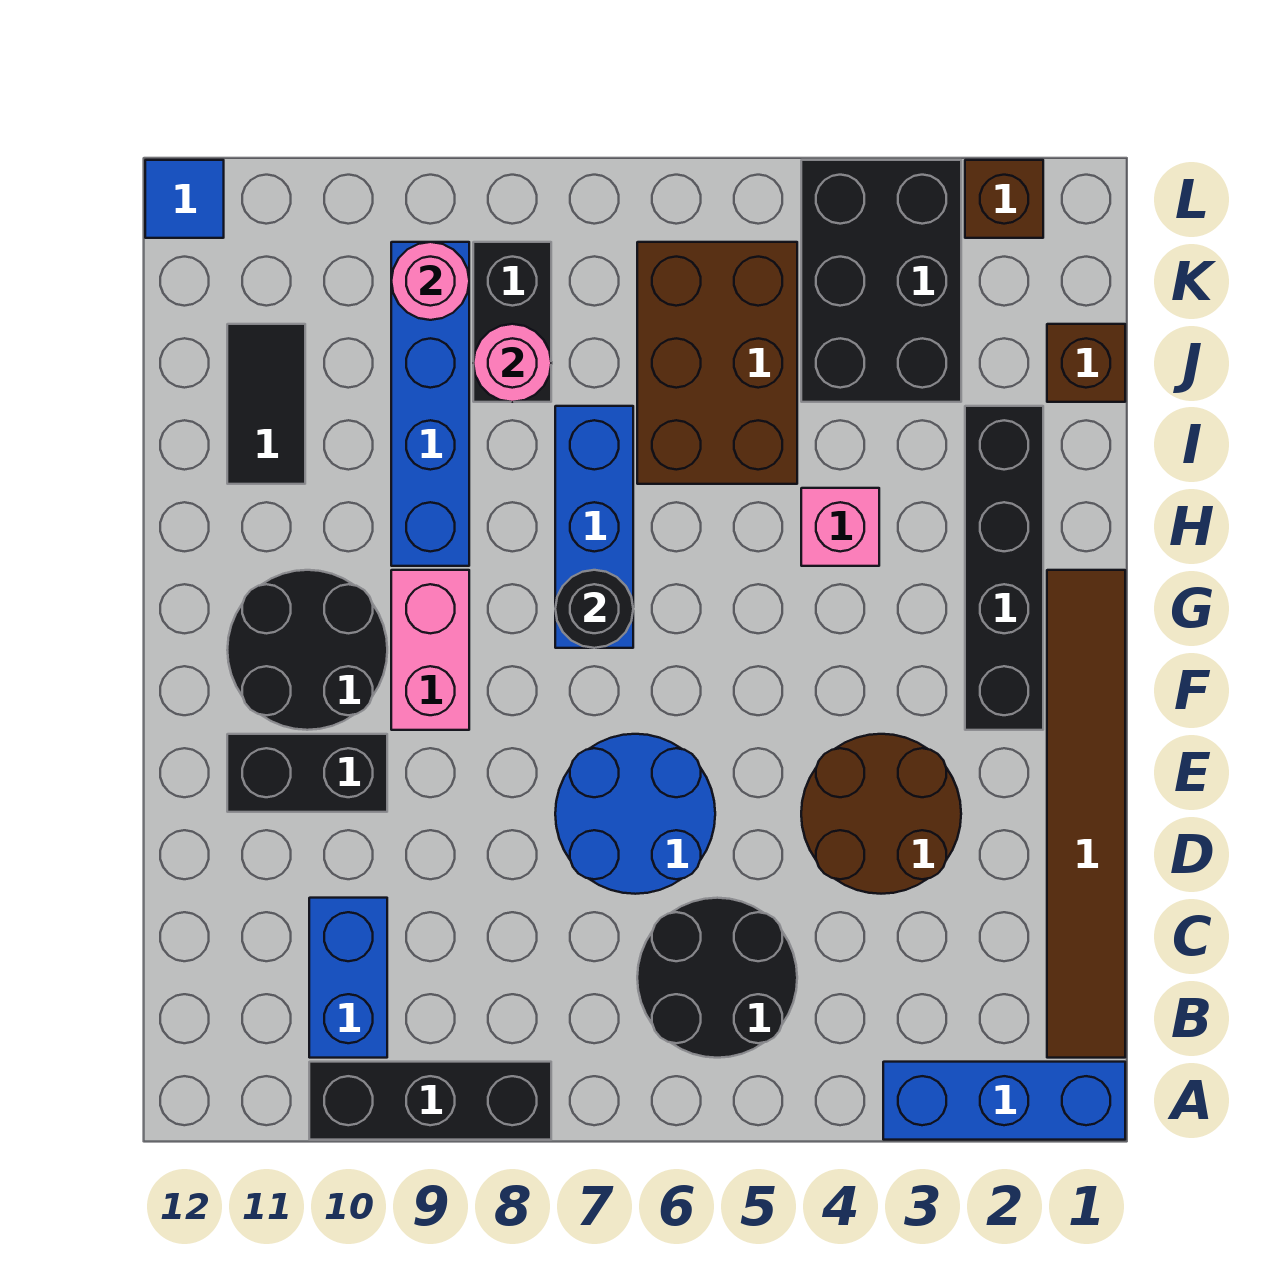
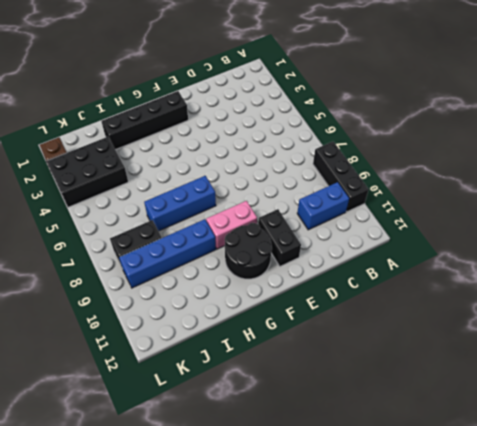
none -> blue brick A1:A3 level 1
none -> brown tile B1:G1 level 1
none -> black round brick B5:C6 level 1

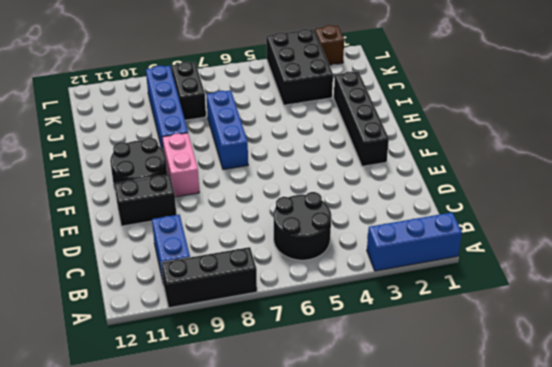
none -> brown tile B1:G1 level 1
none -> brown round brick D3:E4 level 1
none -> blue round brick D6:E7 level 1

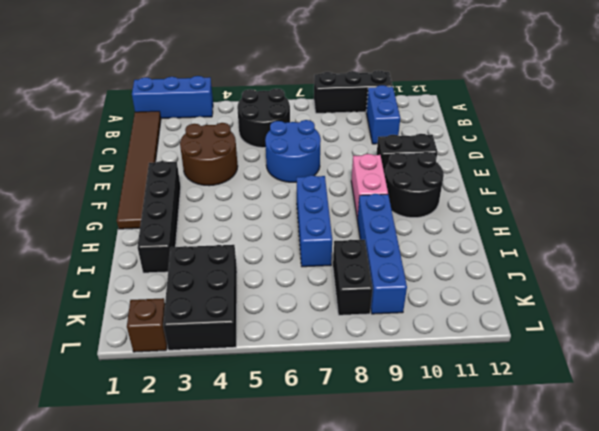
none -> pink brick H4 level 1
none -> brown brick I5:K6 level 1
none -> black tile I11:J11 level 1

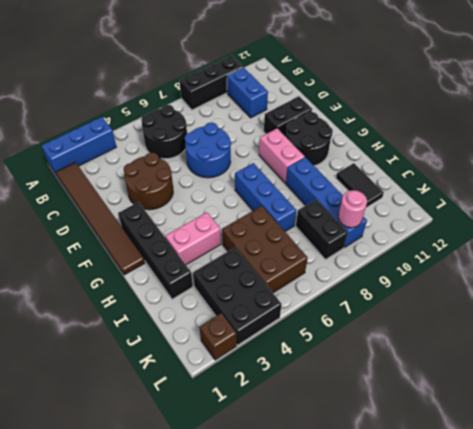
pink brick H3:H4 level 1 -> pink brick H4 level 1
none -> brown brick J1 level 1
none -> blue tile L12 level 1
none -> black round brick G7 level 2

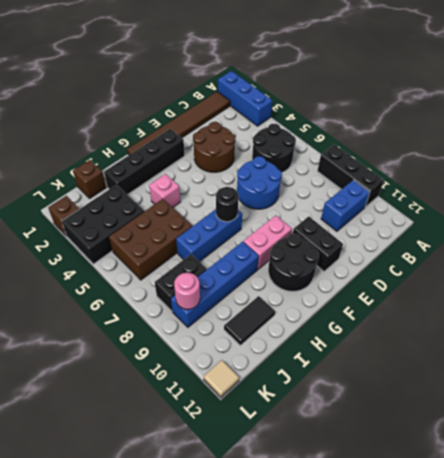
tan tile L12 level 1 -> blue tile L12 level 1
none -> pink round brick J8 level 2

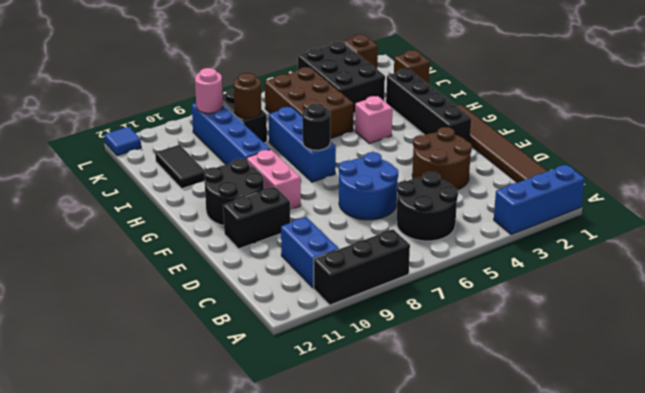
brown round brick J8 level 2 -> pink round brick J8 level 2

